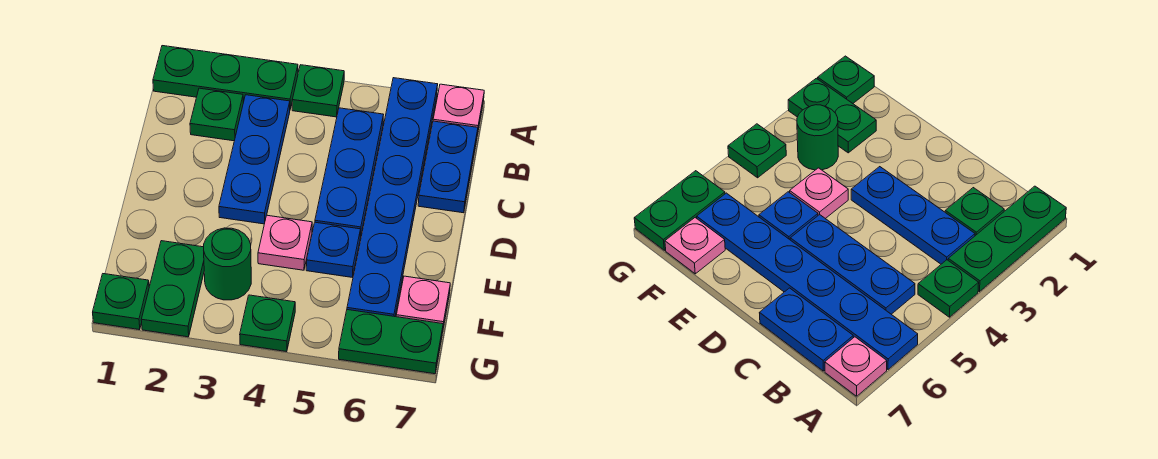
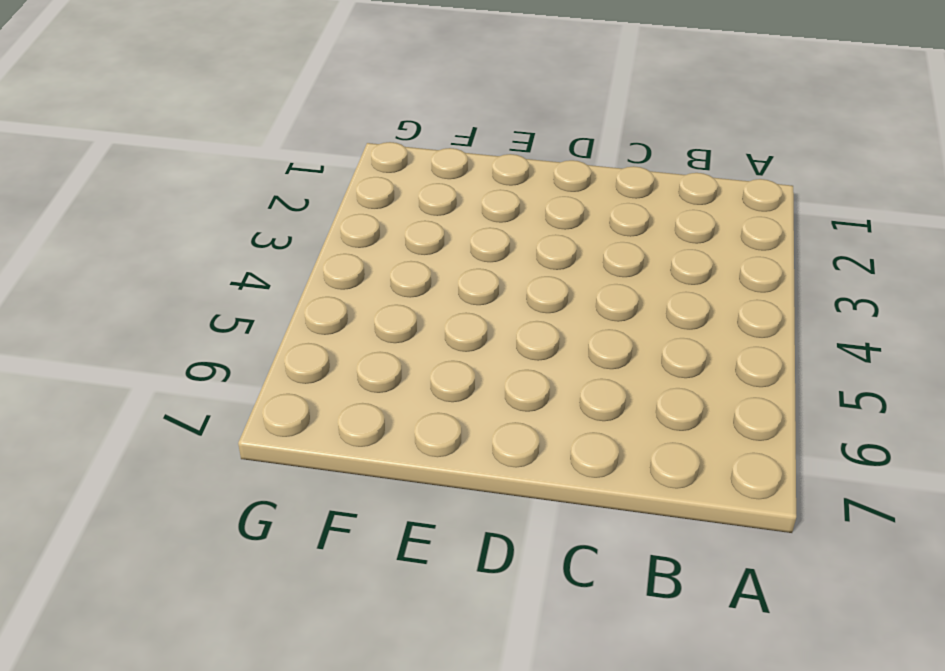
none -> green plate A1:A3 level 1
none -> green plate A4 level 1
none -> blue plate A6:F6 level 1

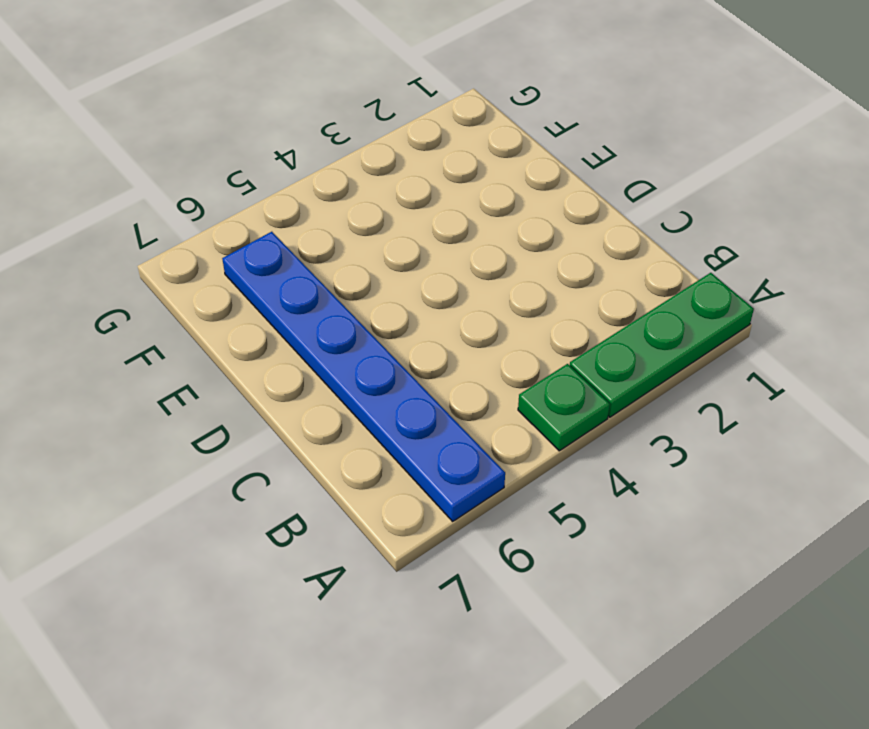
none -> pink plate A7 level 1
none -> green plate B2 level 1
none -> blue plate B3:D3 level 1

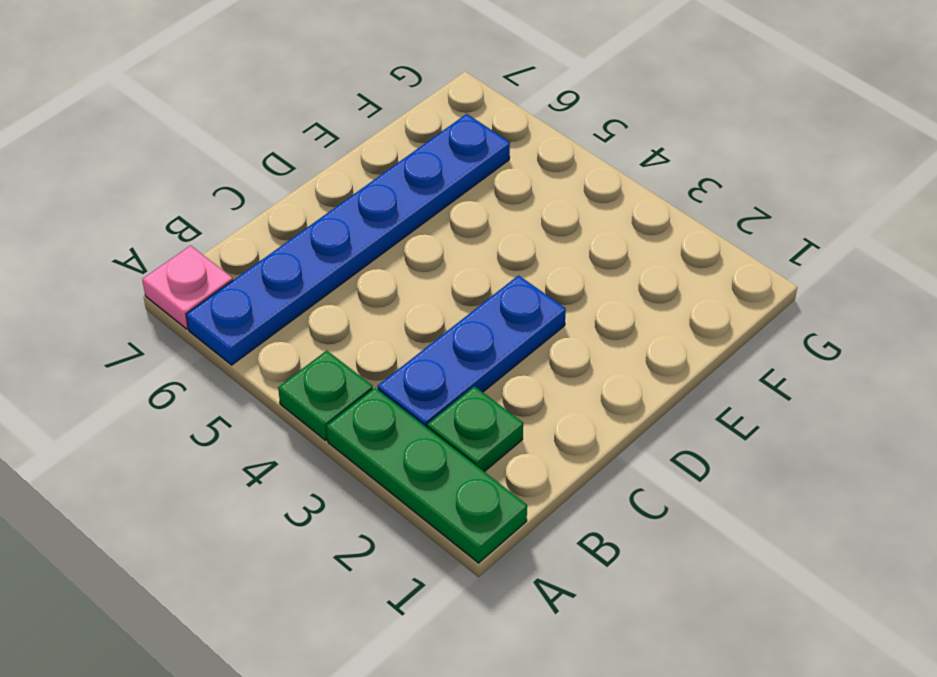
none -> blue plate B5:D5 level 1
none -> blue plate B7:C7 level 1
none -> pink plate E4 level 1

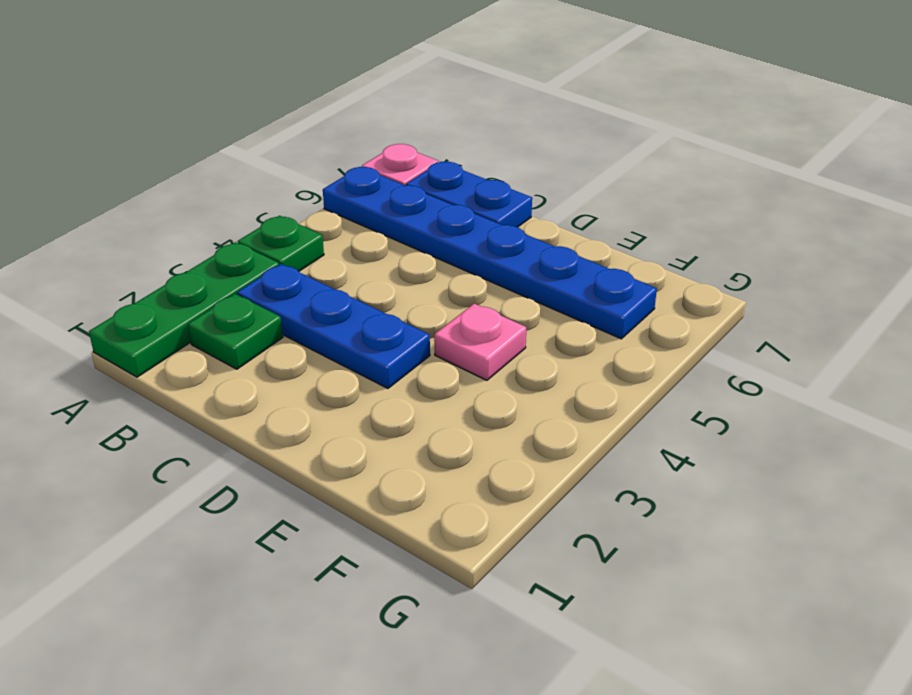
none -> blue plate B5:D5 level 1
none -> blue plate E5 level 1
none -> green plate F2:G2 level 1

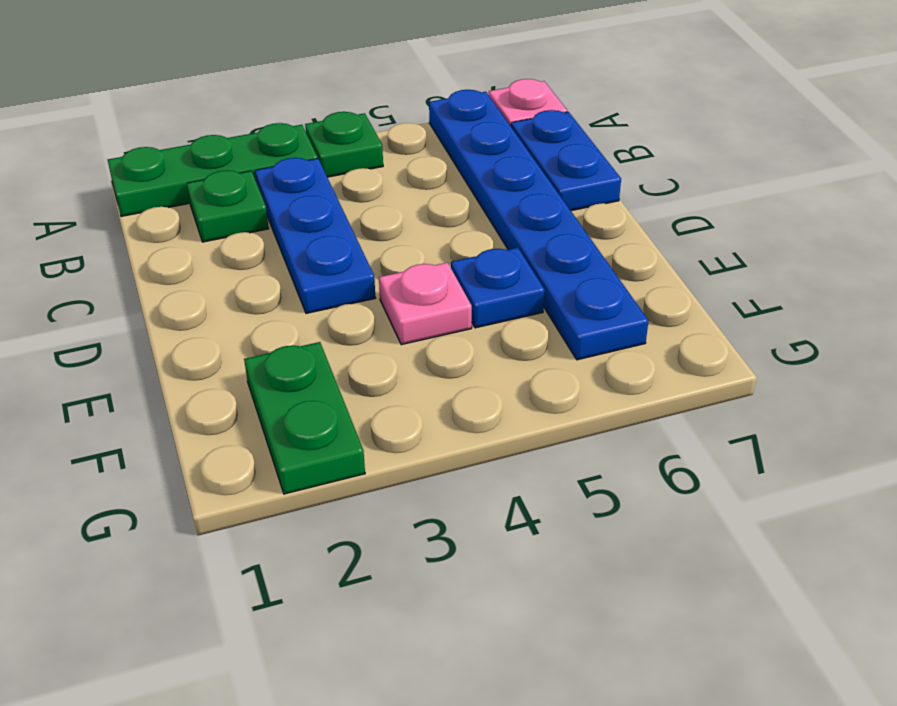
none -> blue plate B5:D5 level 1
none -> green round brick F3 level 1
none -> pink plate F7 level 1

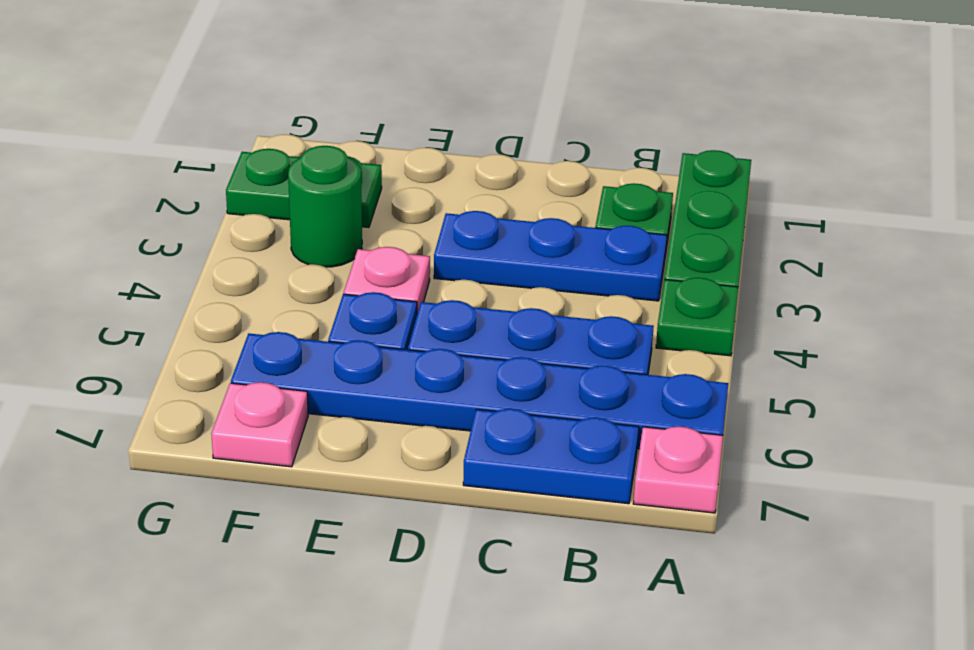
none -> green plate G1 level 1
none -> green plate G4 level 1
none -> green plate G6:G7 level 1

